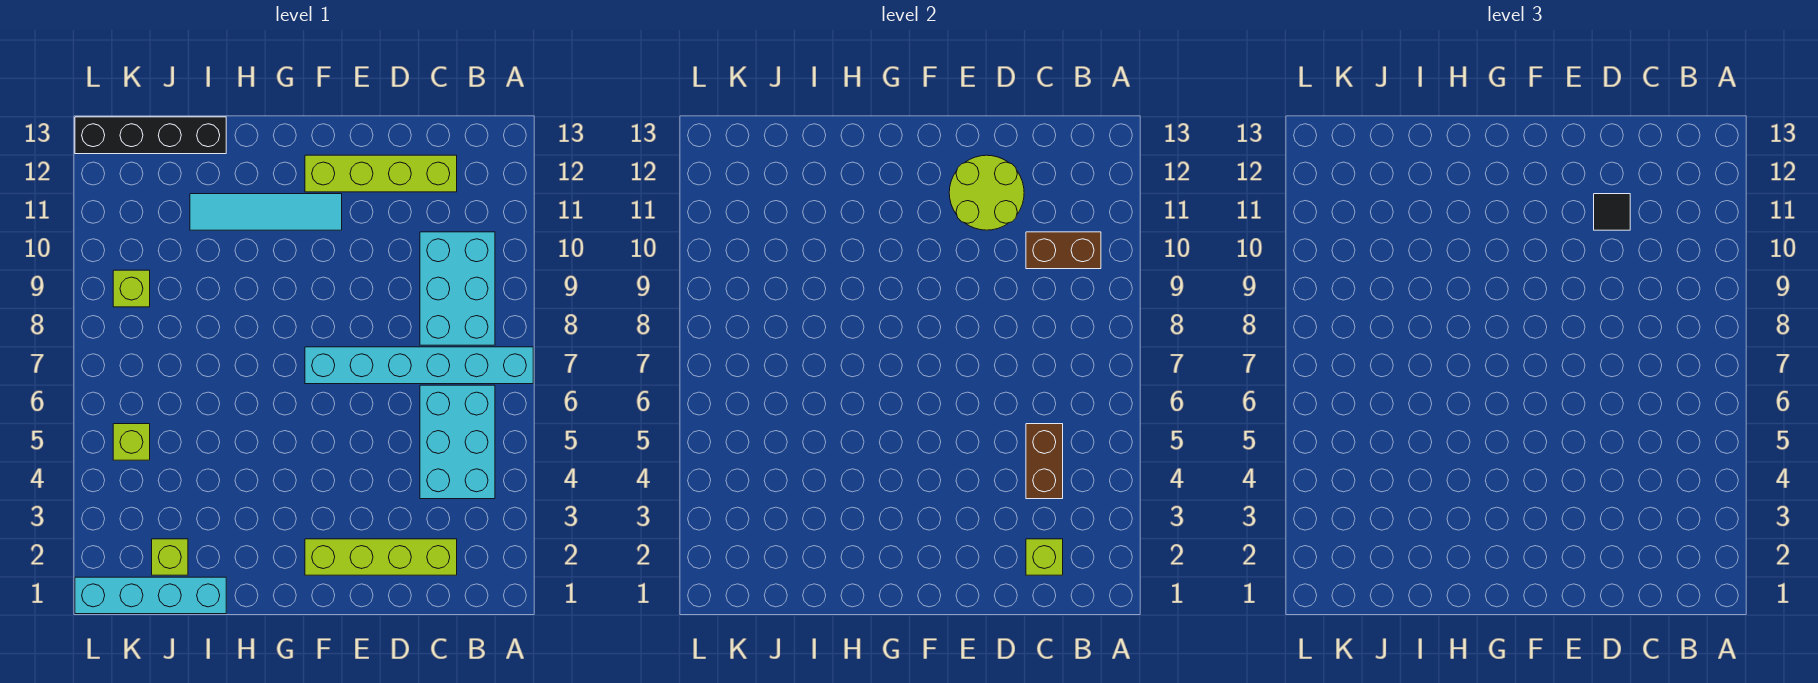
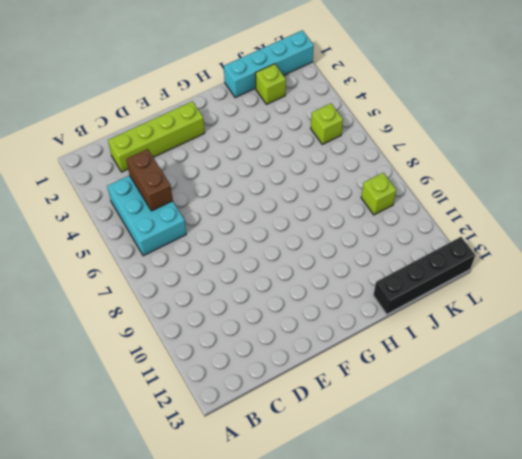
none -> cyan brick A7:F7 level 1
none -> cyan brick B8:C10 level 1
none -> lime brick C12:F12 level 1

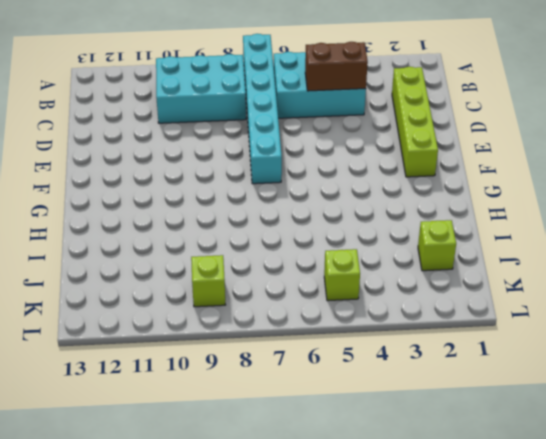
none -> lime brick C12:F12 level 1
none -> cyan tile F11:I11 level 1
none -> cyan brick I1:L1 level 1

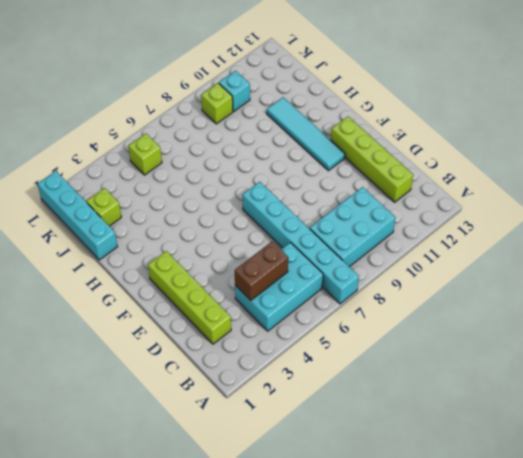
cyan brick K10 level 1 -> none
none -> black brick I13:L13 level 1
none -> brown brick B10:C10 level 2
none -> lime brick C2 level 2

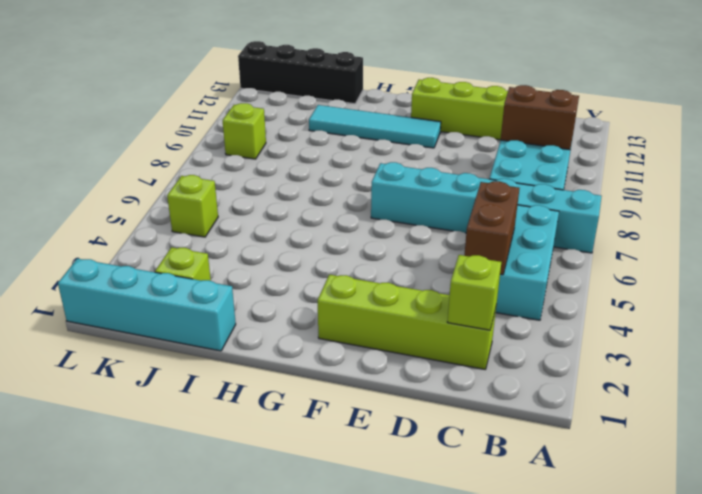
none -> lime round brick D11:E12 level 2
none -> black tile D11 level 3

